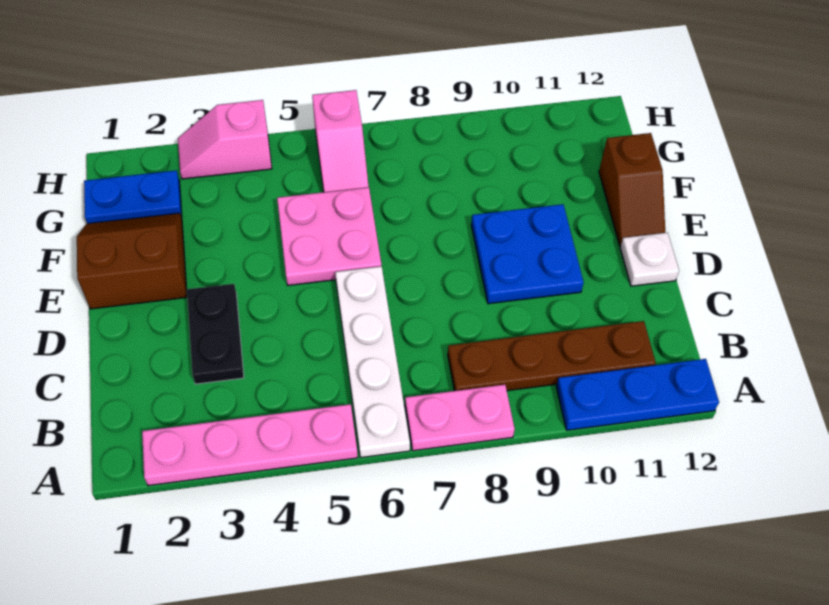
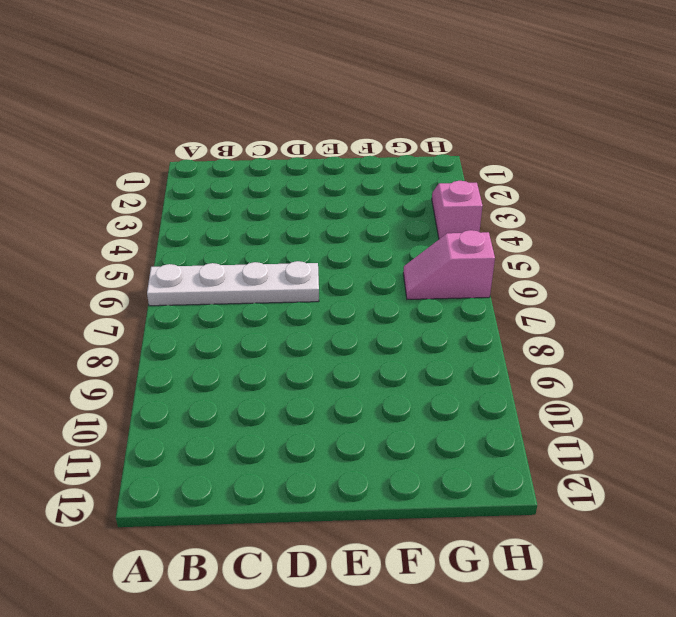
none -> pink plate A2:A5 level 1
none -> pink plate A7:A8 level 1
none -> blue plate A10:A12 level 1

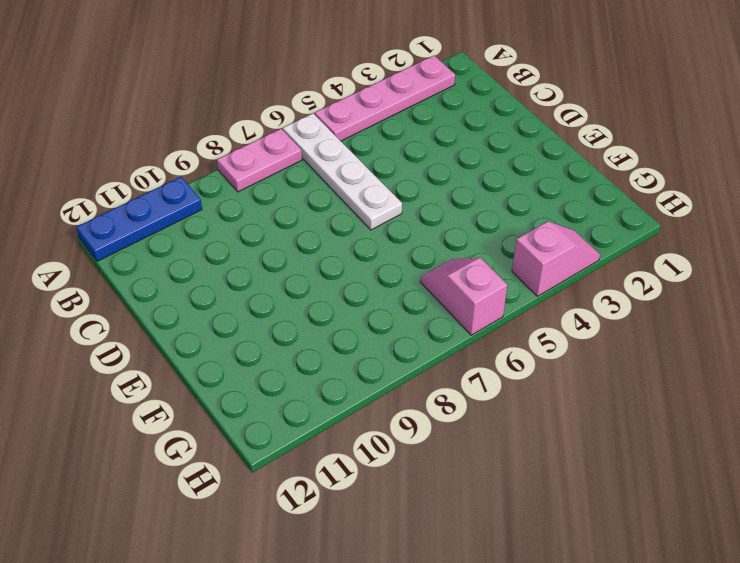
none -> brown plate B8:B11 level 1
none -> black plate C3:D3 level 1
none -> blue plate D9:E10 level 1

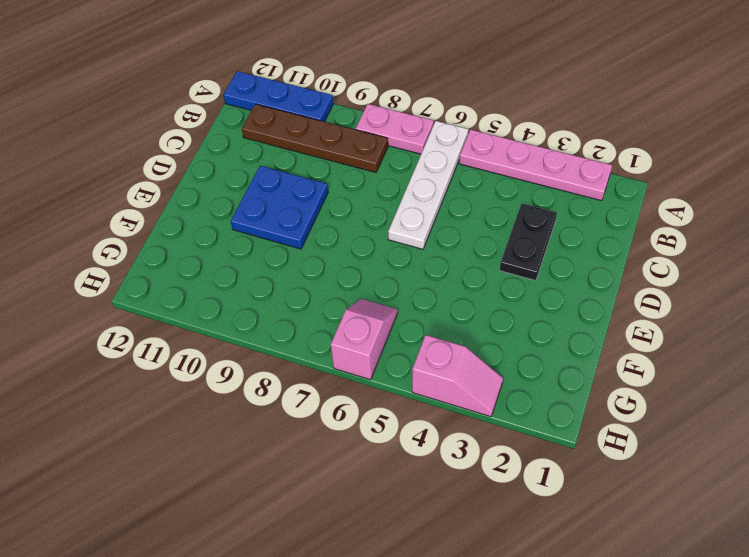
none -> white plate D12 level 1
none -> brown slope E1:F2 level 1 top E
none -> pink plate E5:F6 level 1

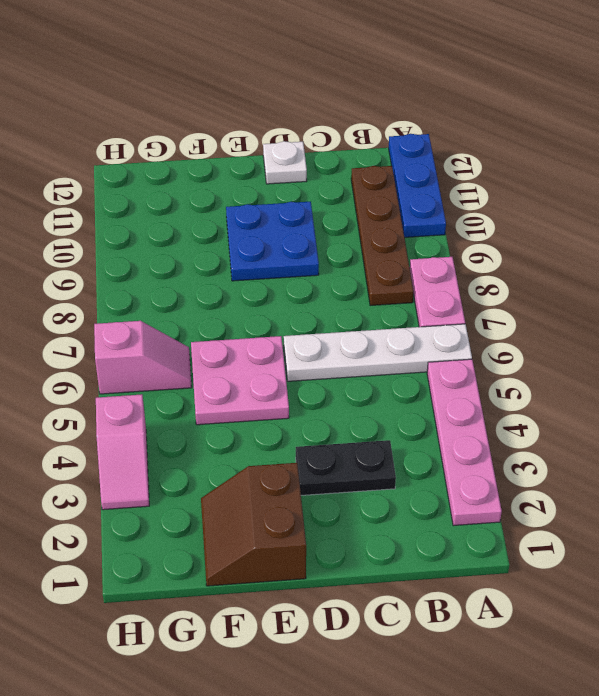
none -> brown slope E12:F12 level 1 top F
none -> blue plate G1:G2 level 1

